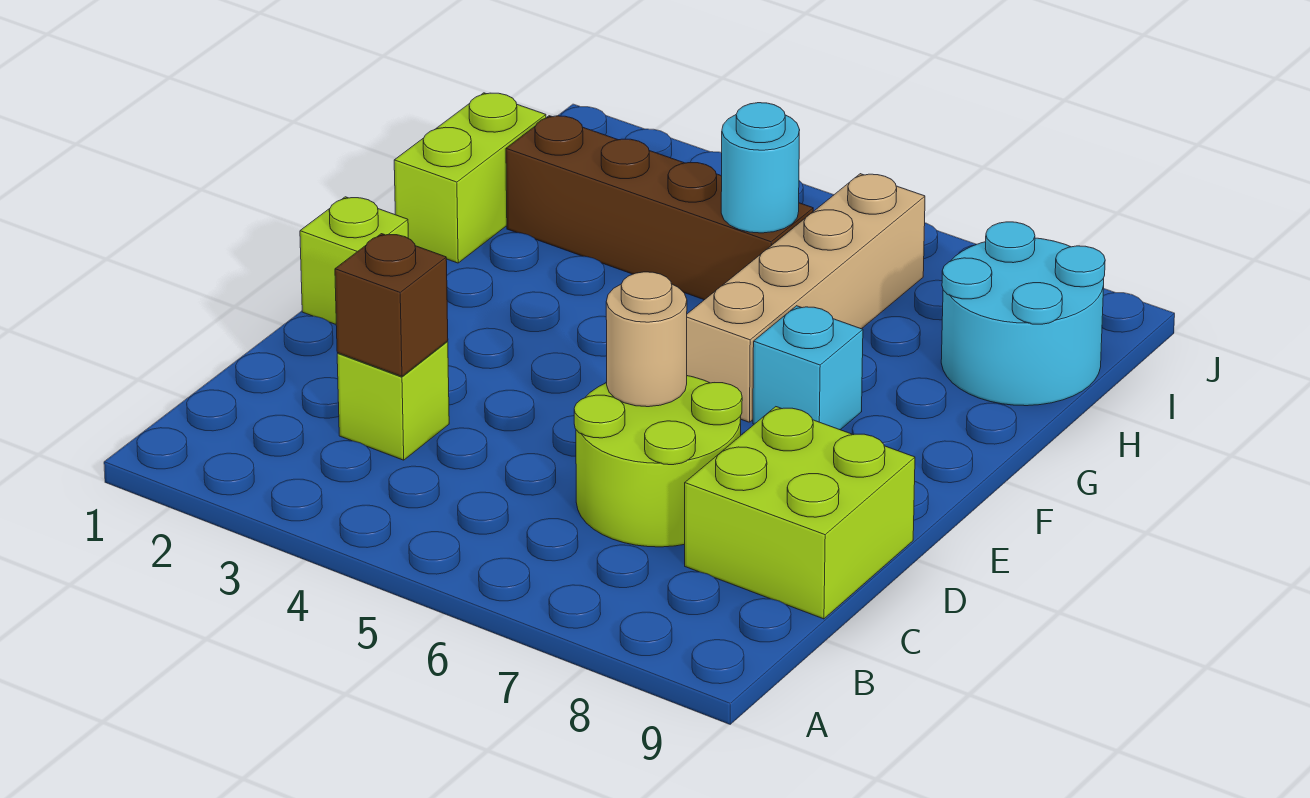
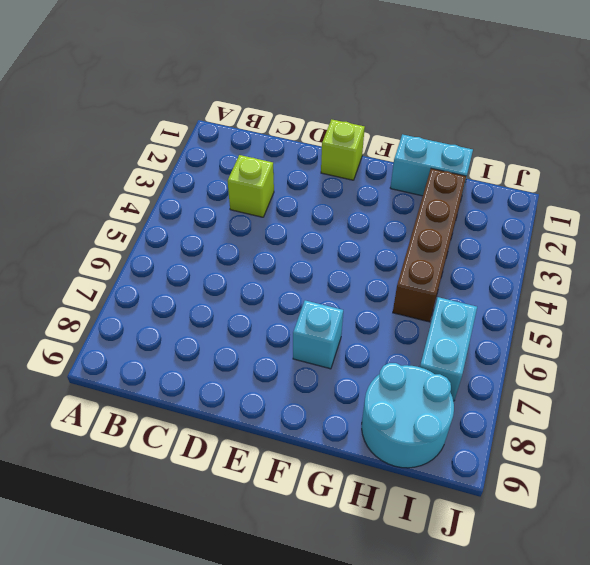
cyan brick G1:H1 level 1 -> lime brick G1:H1 level 1
cyan brick I6:I7 level 1 -> tan brick F6:I6 level 1
none -> lime round brick C6:D7 level 1
none -> lime brick C8:D9 level 1
none -> brown brick C3 level 2

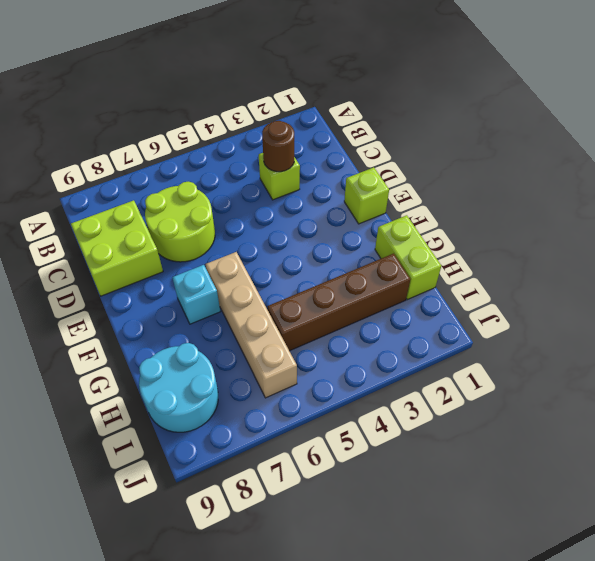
brown round brick C3 level 2 -> brown brick C3 level 2
none -> tan round brick D6 level 2
none -> cyan round brick H5 level 2

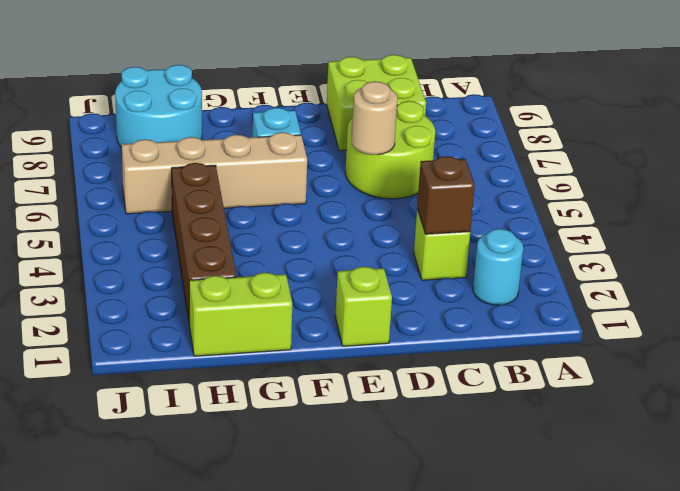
cyan round brick B2 level 1 -> cyan round brick H5 level 2

